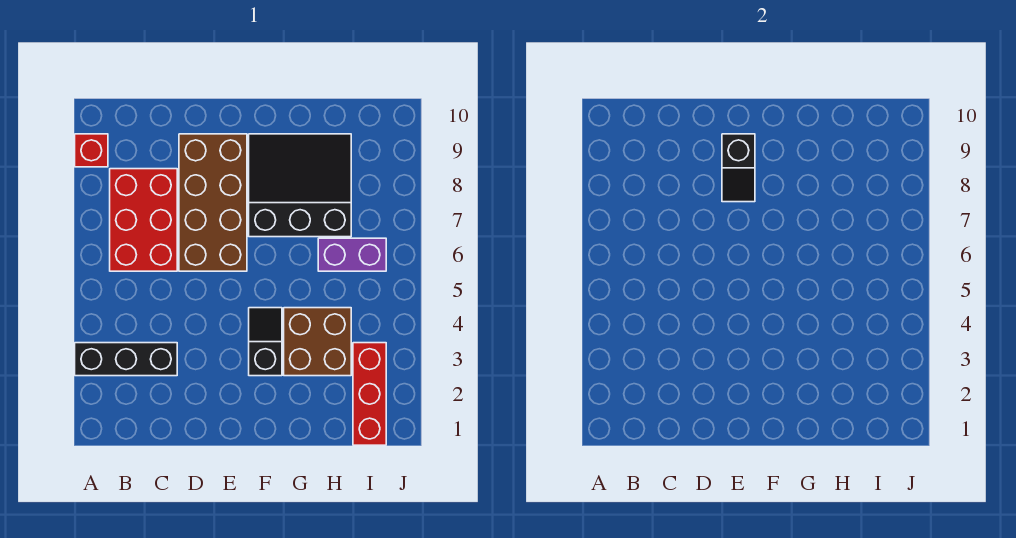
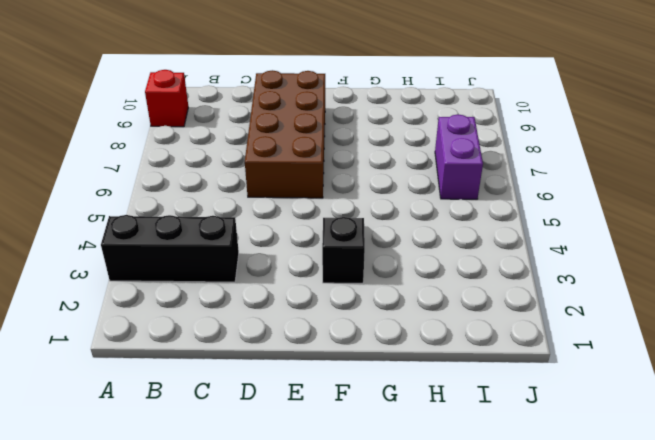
purple brick I6:I7 level 1 -> purple brick H6:I6 level 1
none -> red brick B6:C8 level 1
none -> black slope F7:H9 level 1 top 7

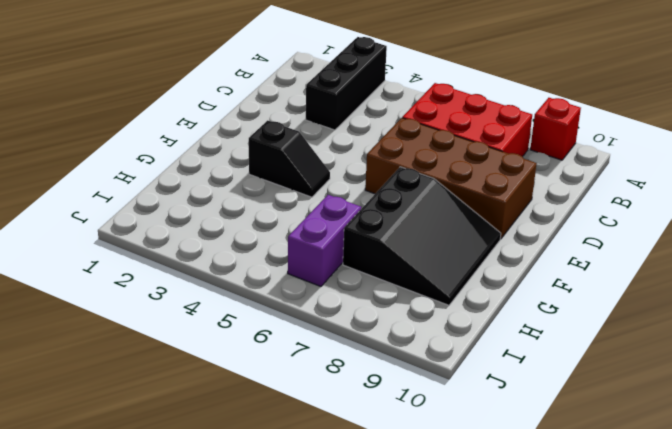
none -> brown brick G3:H4 level 1
none -> red brick I1:I3 level 1

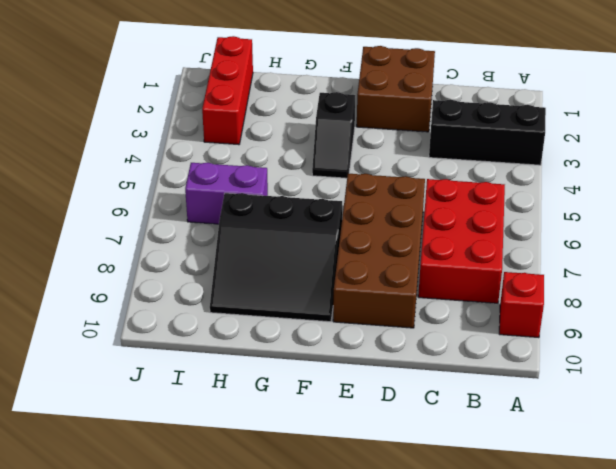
brown brick D1:E2 level 1 -> brown brick G3:H4 level 1
none -> black slope E8:E9 level 2 top 9

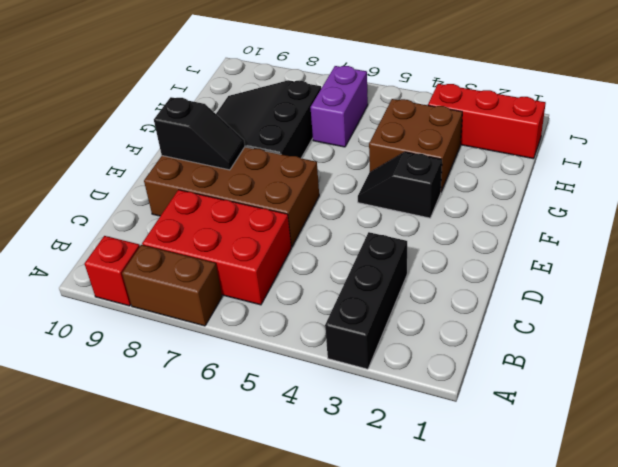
brown brick A7:A8 level 1 -> none

